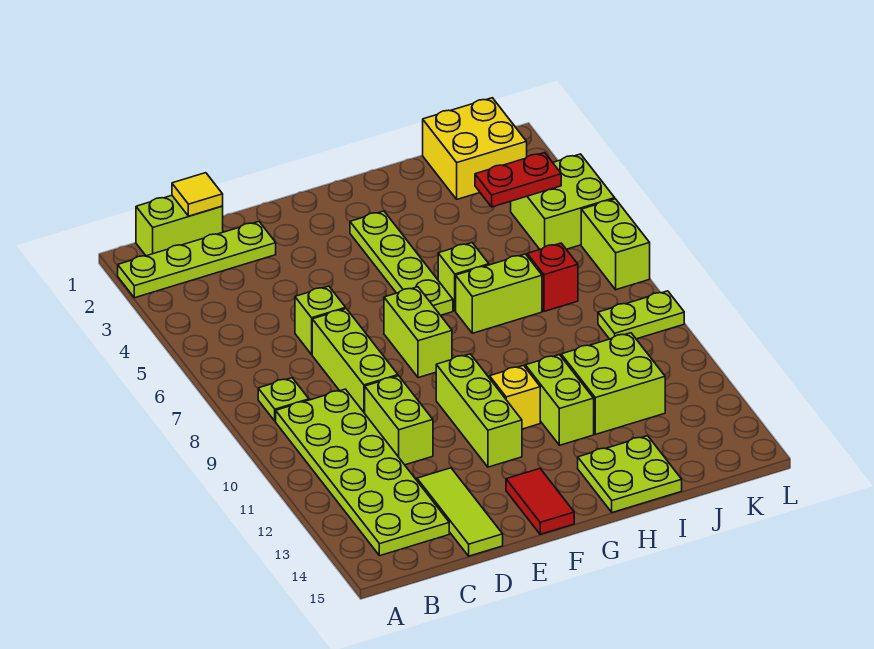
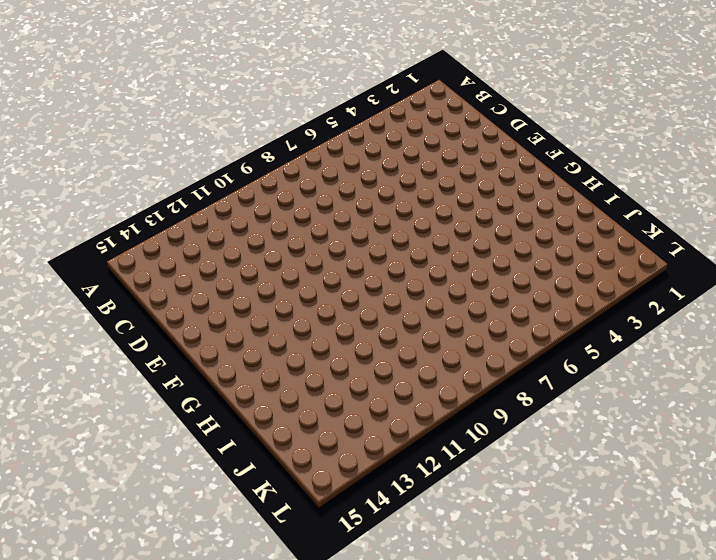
none -> lime plate A2:D2 level 1
none -> lime brick B1:C1 level 1
none -> lime plate B8 level 1

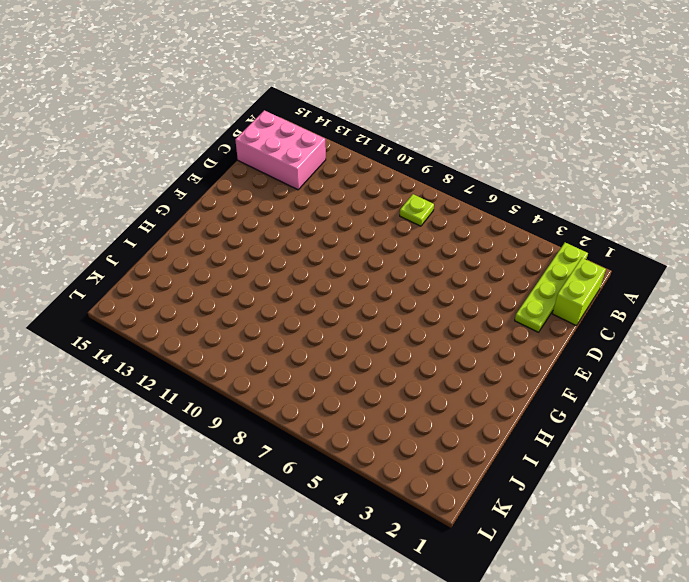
pink brick B13:C15 level 1 -> lime plate B9:C14 level 1
none -> lime brick D6 level 1
none -> lime brick D7:D9 level 1
none -> lime brick D10:D11 level 1

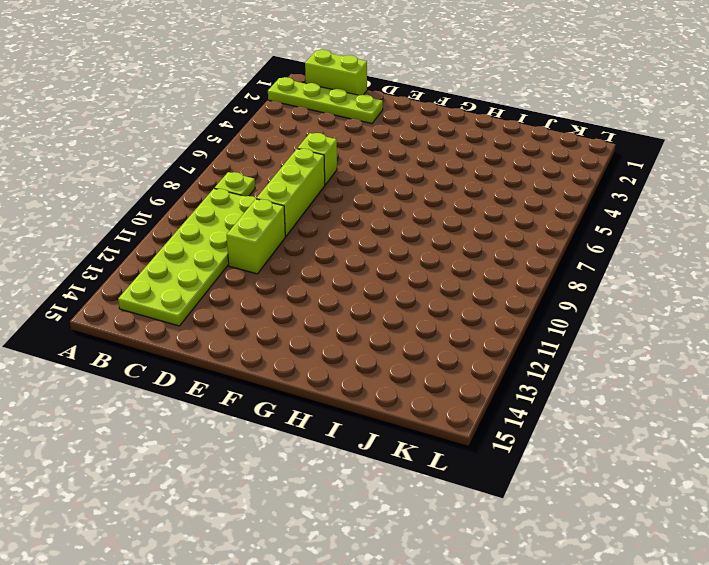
none -> lime tile D13:D15 level 1
none -> lime brick F7:F8 level 1
none -> lime brick F10:F12 level 1

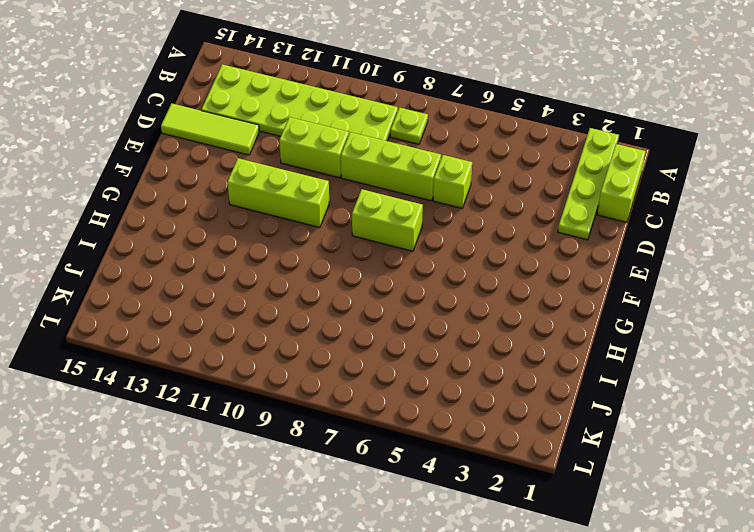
none -> red tile F14:F15 level 1
none -> lime plate G3:G6 level 1
none -> yellow brick G11 level 1

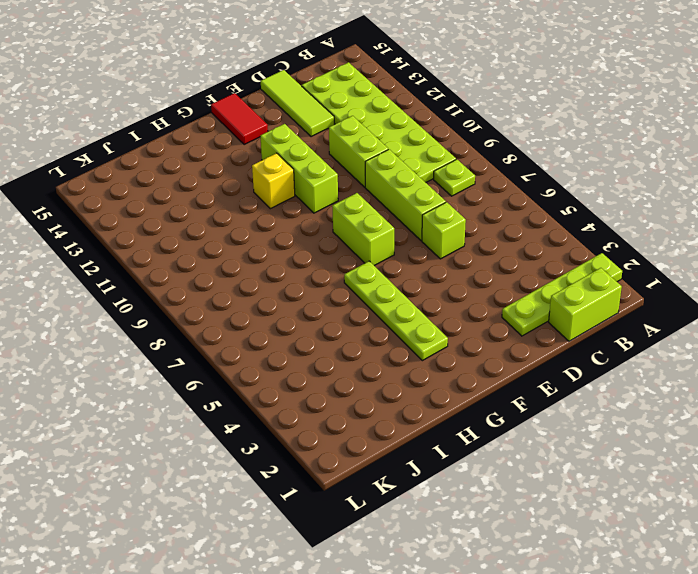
none -> lime brick H6 level 1
none -> lime brick H7:I7 level 1
none -> lime brick H11:H12 level 1

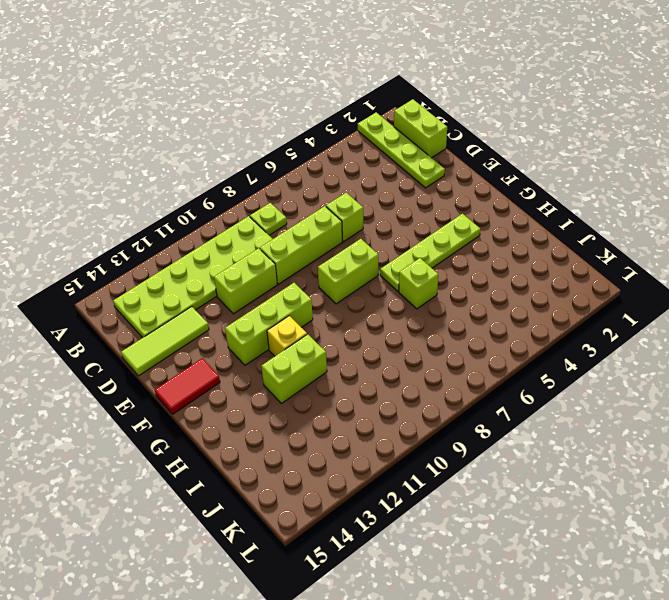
none -> lime brick H7:I7 level 1
none -> lime plate H14:I15 level 1
none -> lime brick I11:J12 level 1

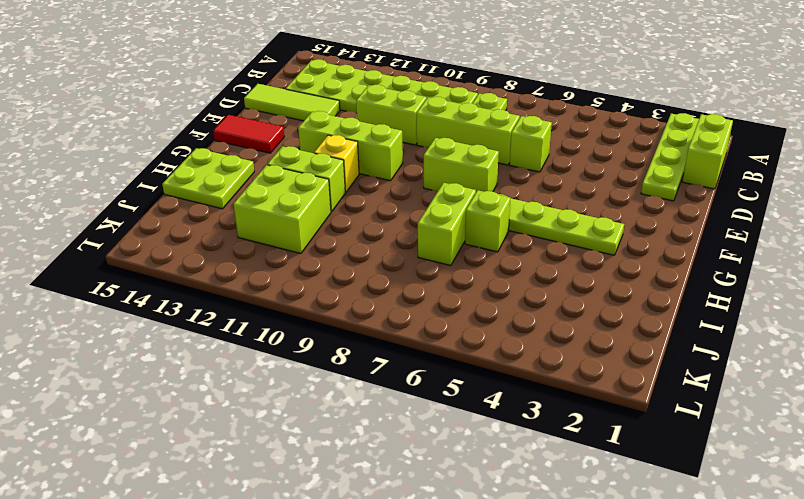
none -> yellow brick J1:K2 level 1
none -> red brick J7 level 1
none -> lime brick K4:L5 level 1

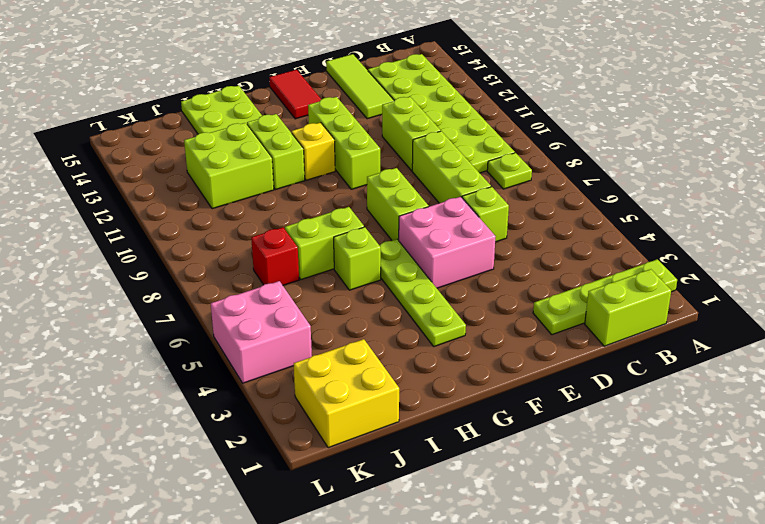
pink brick E5:F6 level 1 -> none
pink brick K4:L5 level 1 -> lime brick K4:L5 level 1
none -> lime plate K9:L9 level 1
none -> lime brick L6:L7 level 1
none -> yellow tile C1 level 2

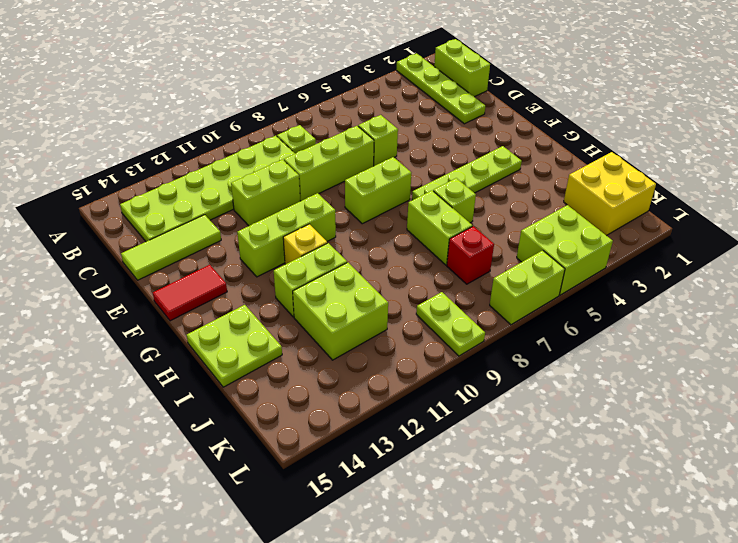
none -> yellow tile C1 level 2
none -> red plate J4:K4 level 2

